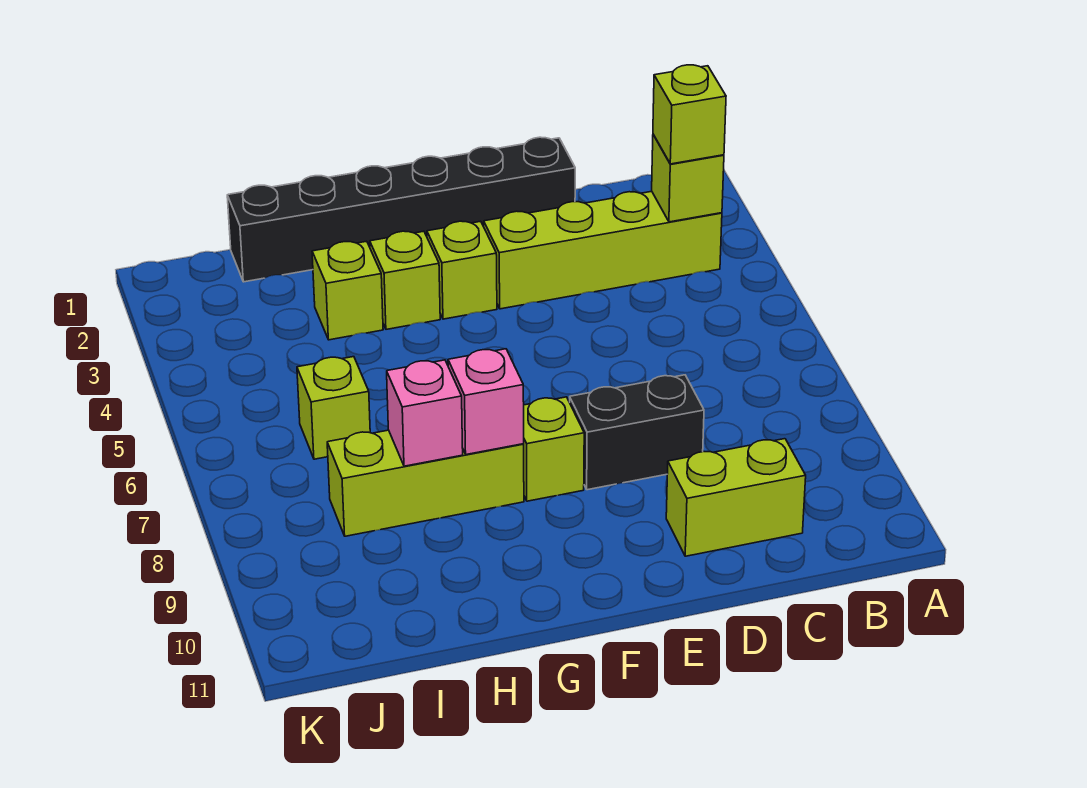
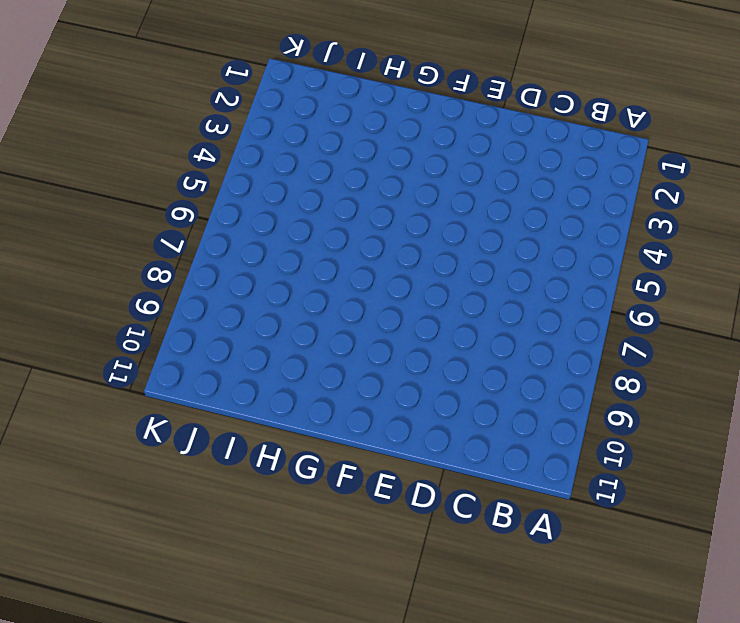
none -> lime brick B3:E3 level 1
none -> lime brick C10:D10 level 1
none -> black brick D1:I1 level 1

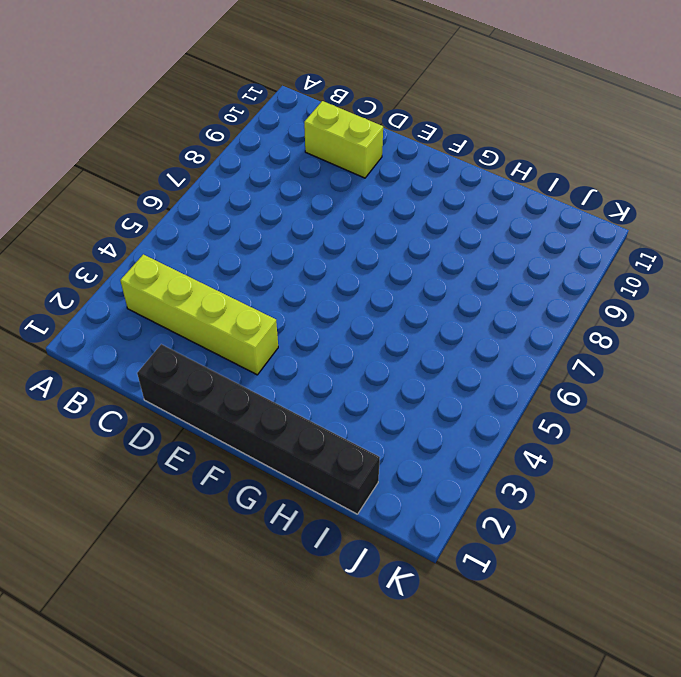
none -> black brick D8:E8 level 1
none -> lime brick F3 level 1
none -> lime brick F8 level 1

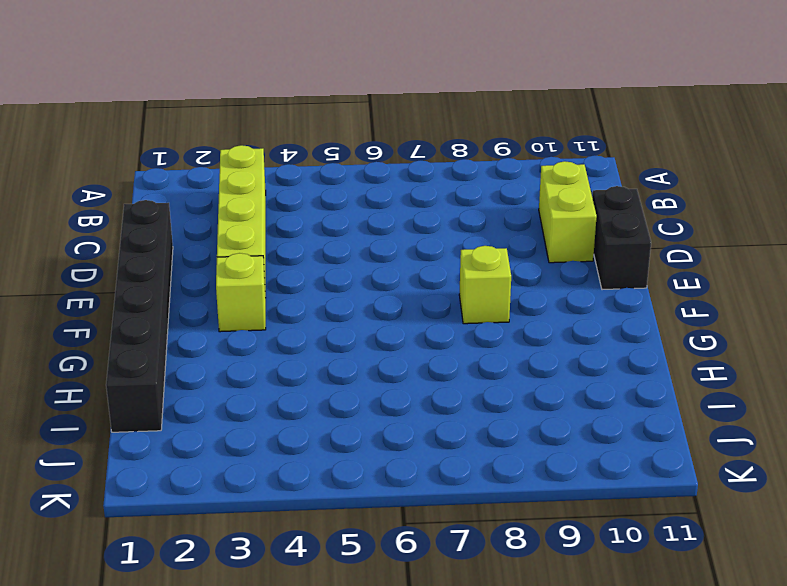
black brick D11:E11 level 1 -> black brick D8:E8 level 1
none -> lime brick G3 level 1
none -> lime brick G8:I8 level 1
none -> lime brick H3 level 1

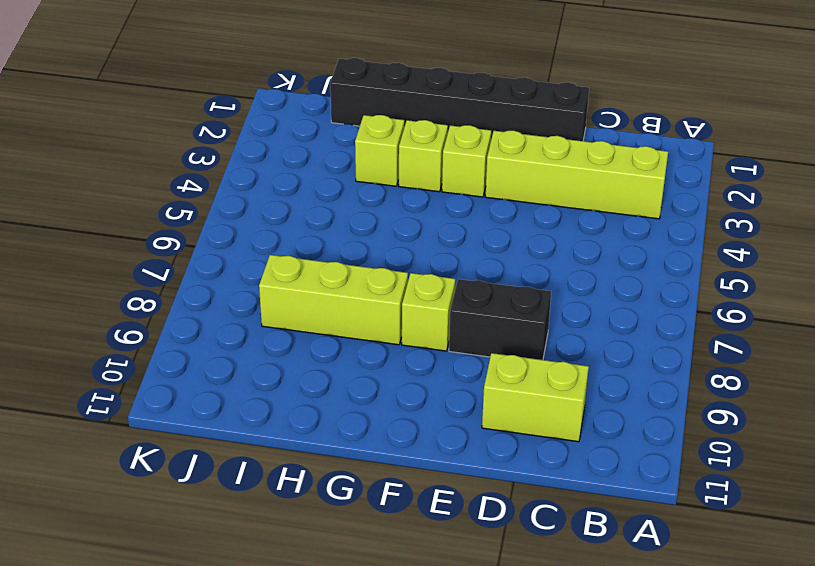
none -> lime brick I6 level 1
none -> lime brick B3 level 2
none -> pink brick G8 level 2

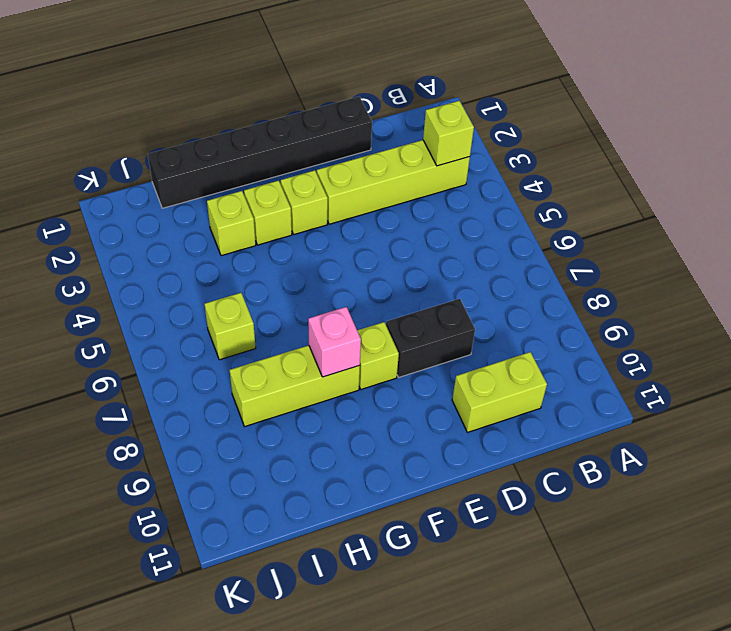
none -> pink brick H8 level 2
none -> lime brick B3 level 3

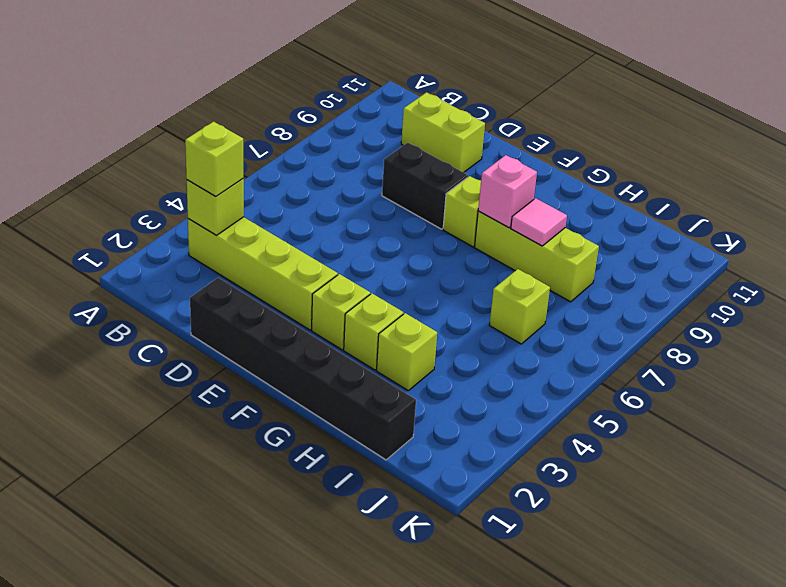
pink tile H8 level 2 -> pink brick H8 level 2

